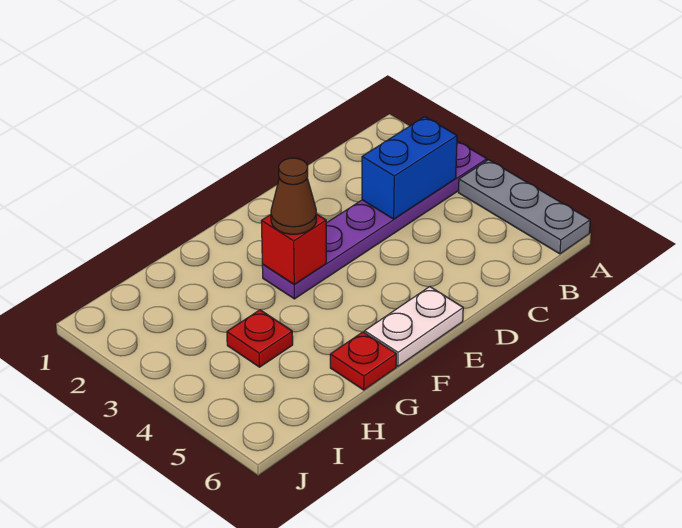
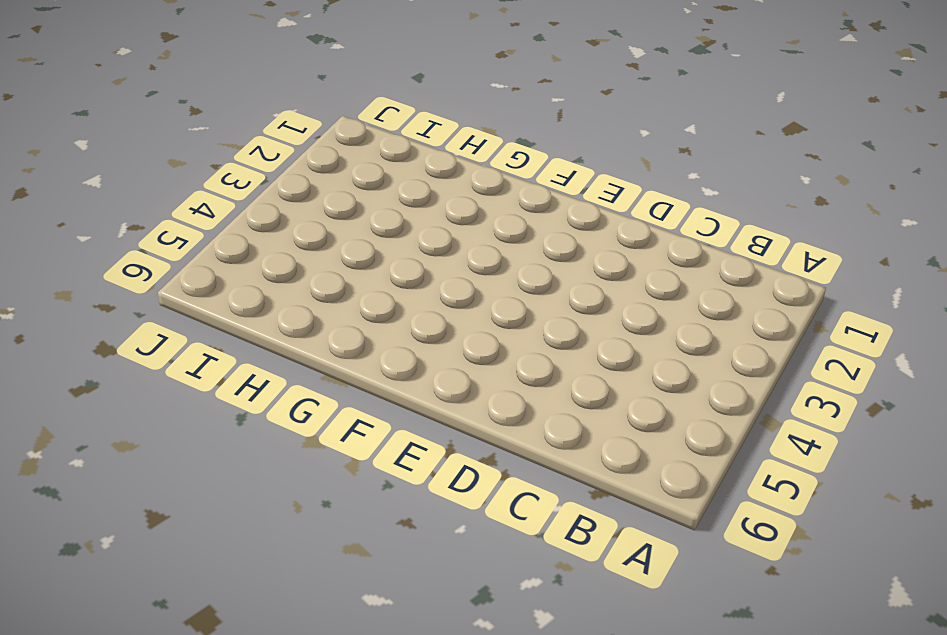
none -> purple plate A3:F3 level 1
none -> grey plate A4:A6 level 1

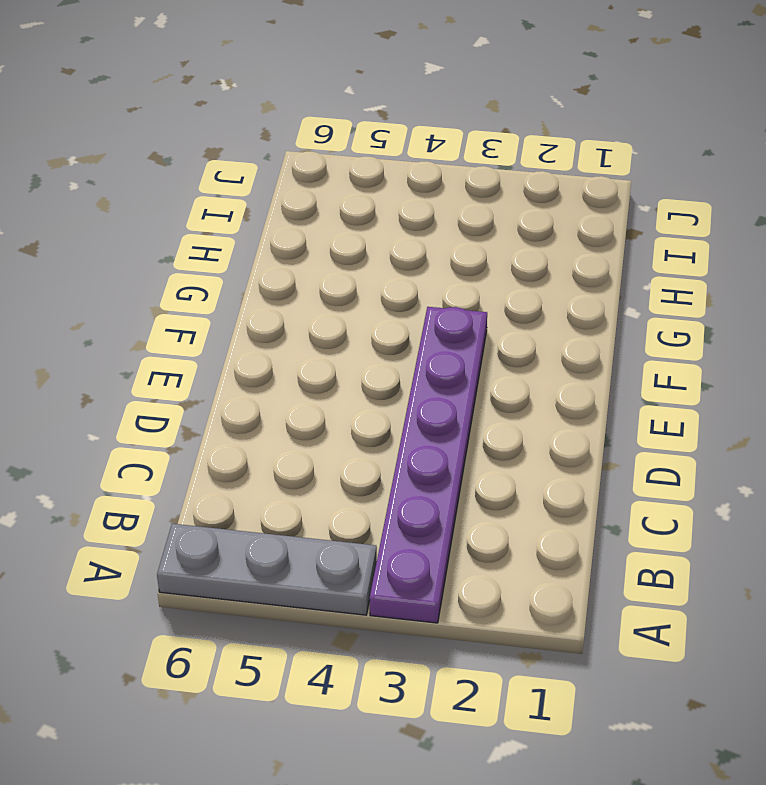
none -> white plate E6:F6 level 1
none -> red plate G6 level 1

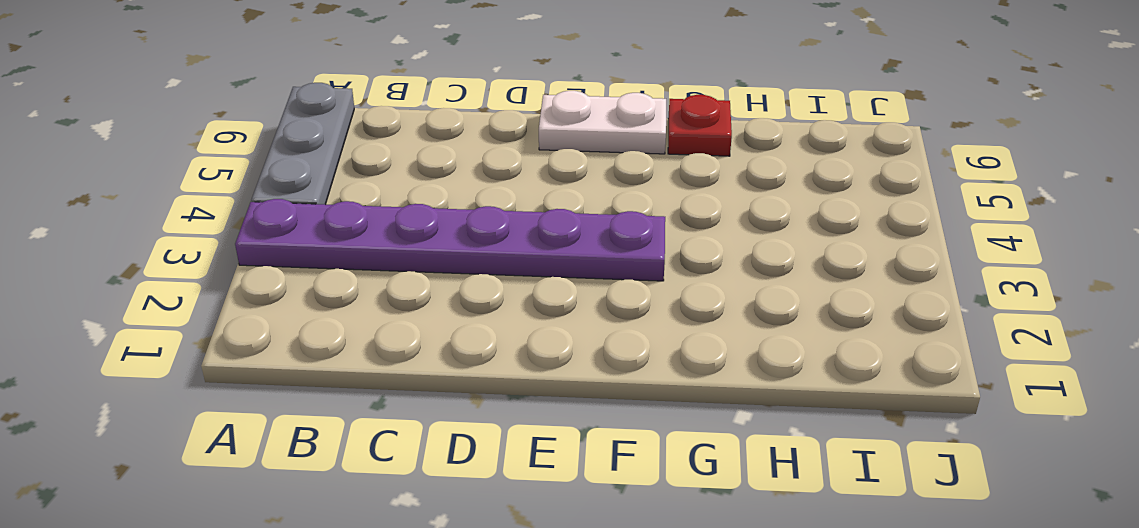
none -> red plate H4 level 1
none -> blue brick B3:C3 level 2

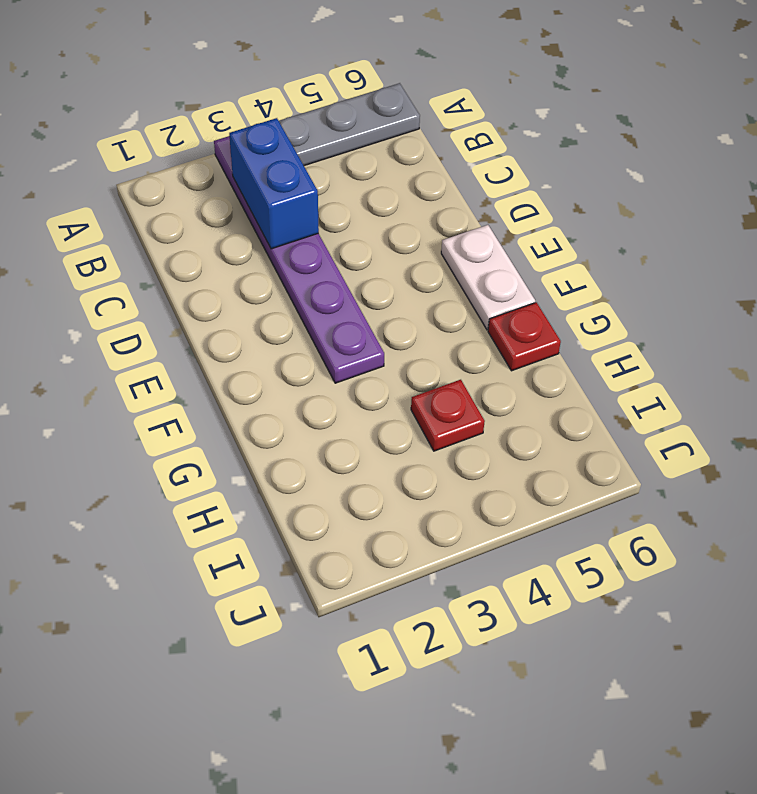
none -> red brick F3 level 2
none -> brown cone F3 level 3

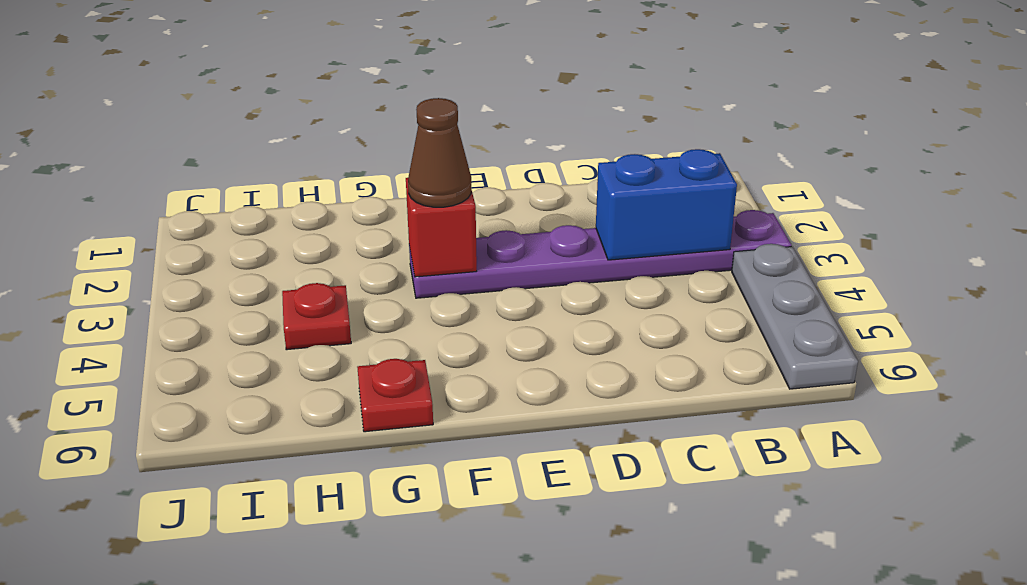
none -> white plate E6:F6 level 1

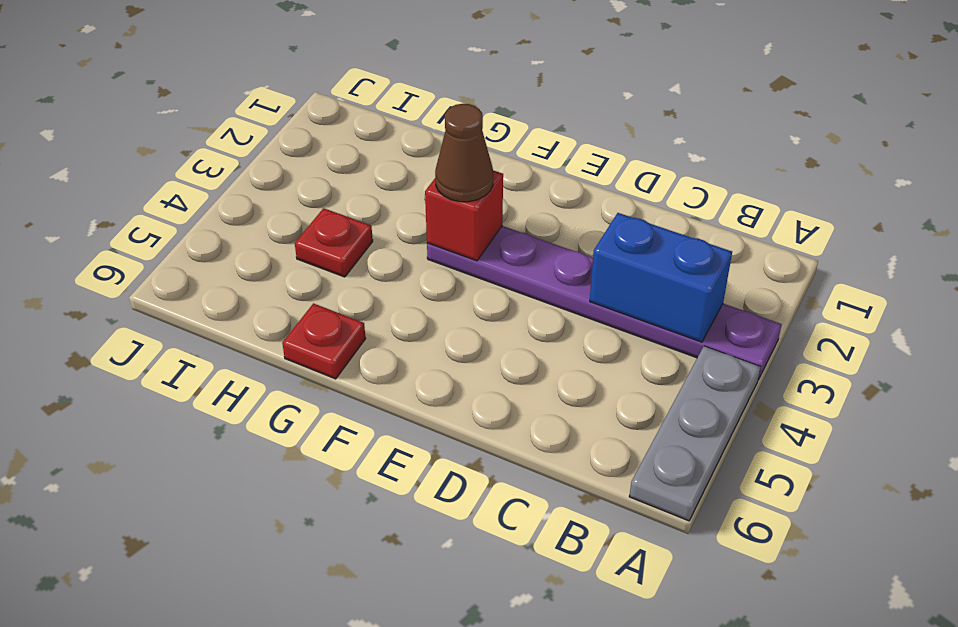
none -> white plate E6:F6 level 1

